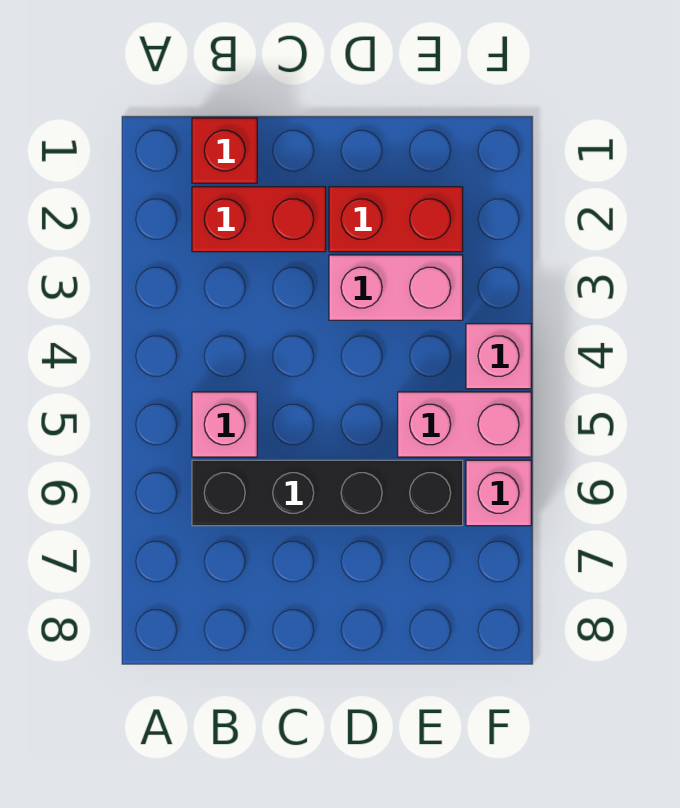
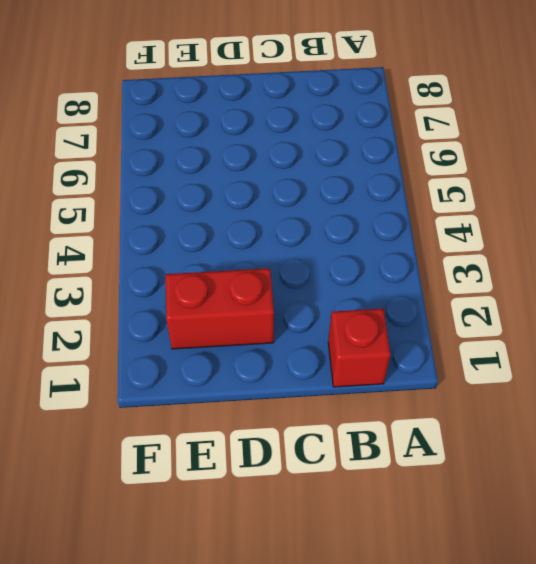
none -> red brick B2:C2 level 1
none -> pink brick B5 level 1

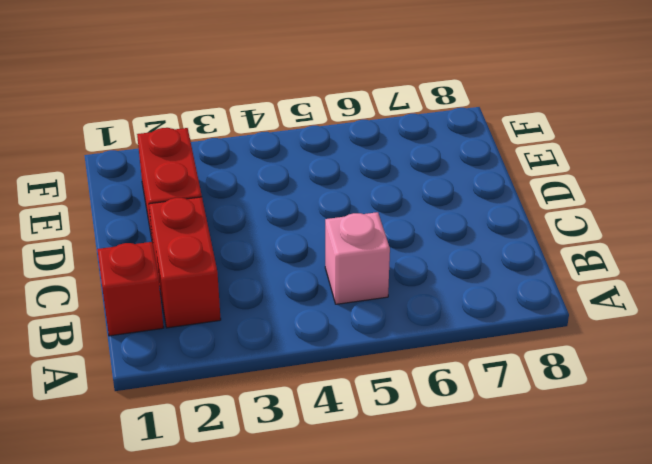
none -> black brick B6:E6 level 1
none -> pink brick D3:E3 level 1

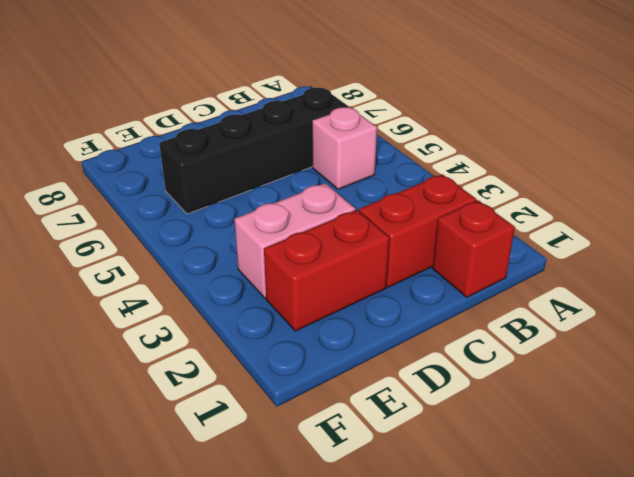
none -> pink brick E5:F5 level 1
none -> pink brick F4 level 1

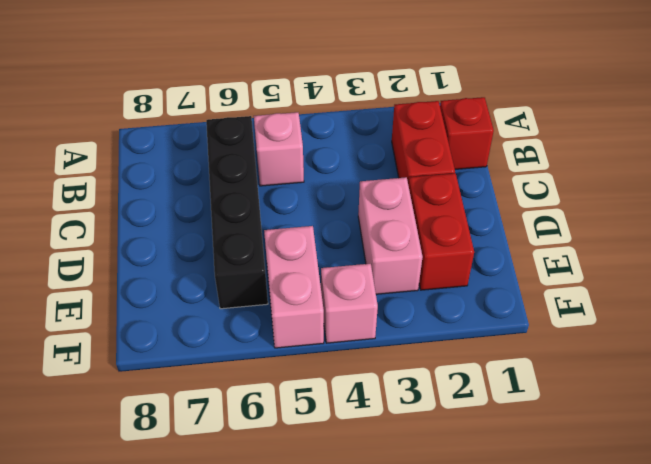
none -> pink brick F6 level 1

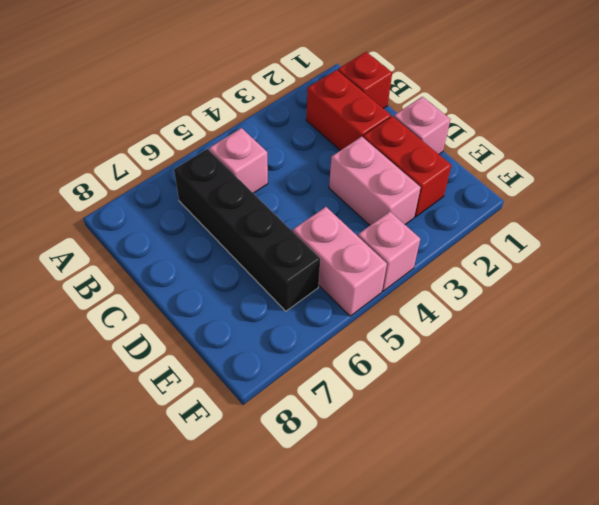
pink brick D1 level 1 -> pink brick F6 level 1

